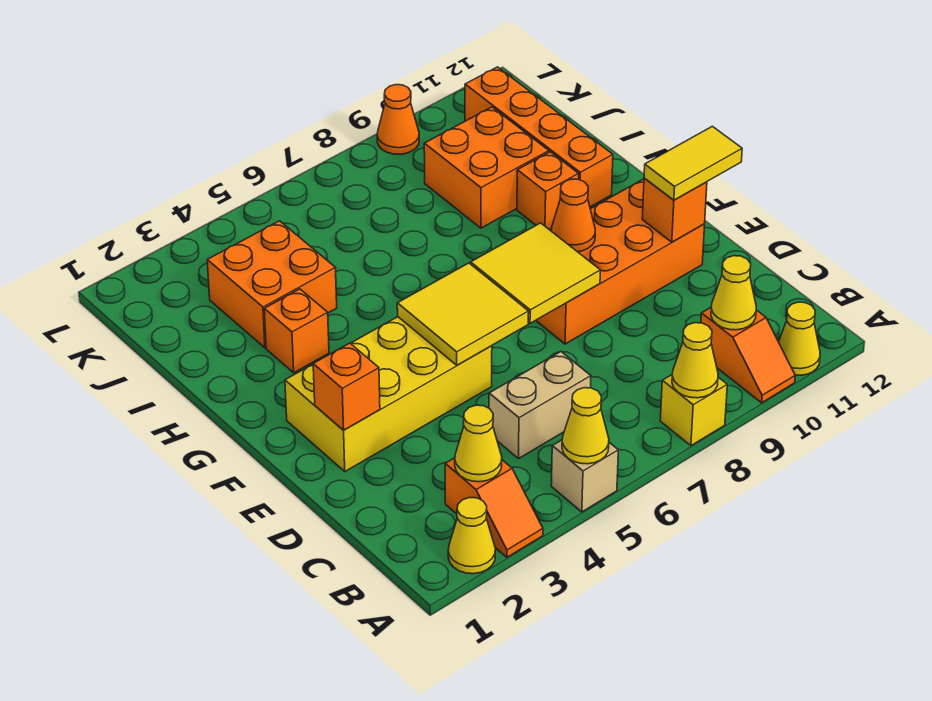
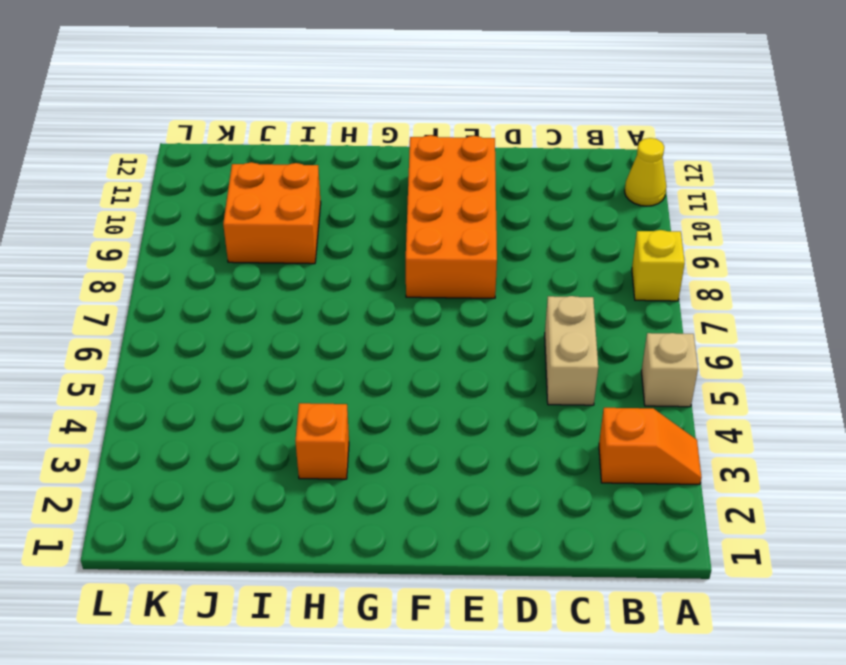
none -> yellow cone A2 level 1
none -> orange slope A10:B10 level 1 top B
none -> yellow brick E2:F5 level 1

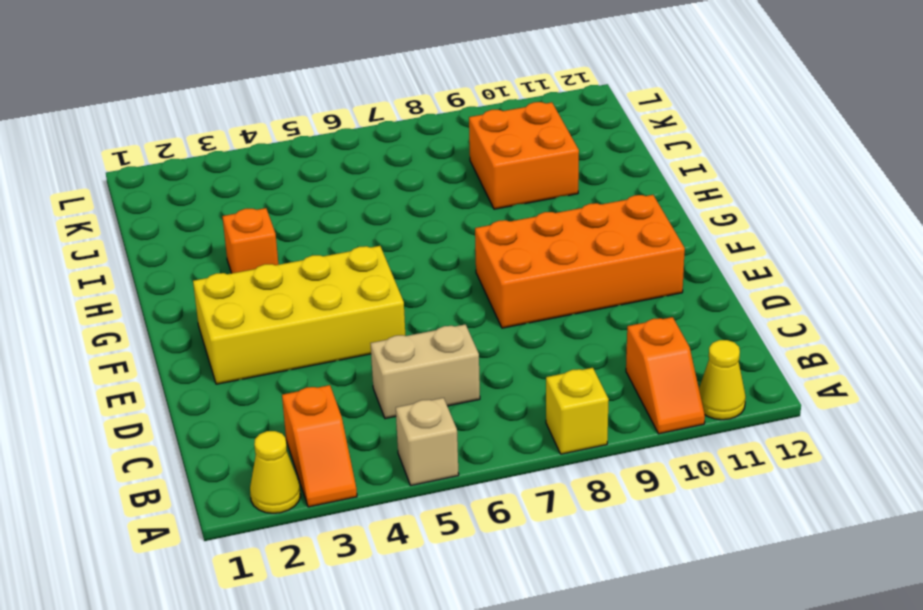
none -> orange brick H10 level 1
none -> orange brick H11:K11 level 1
none -> orange brick I3:J4 level 1

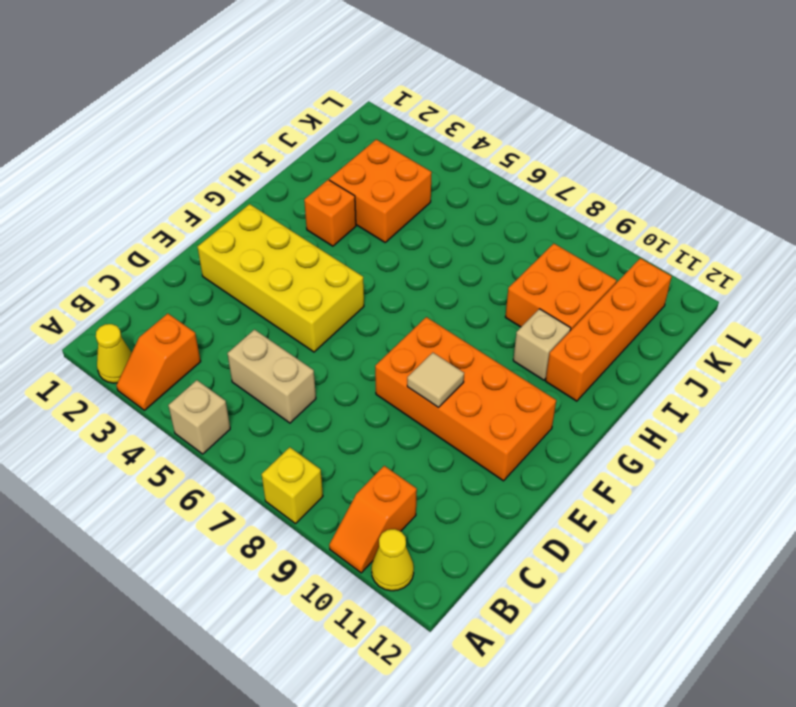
tan tile E9 level 2 -> none
tan brick H10 level 1 -> orange brick H10 level 1
none -> orange cone L9 level 1
none -> yellow cone A5 level 2
none -> yellow cone A8 level 2

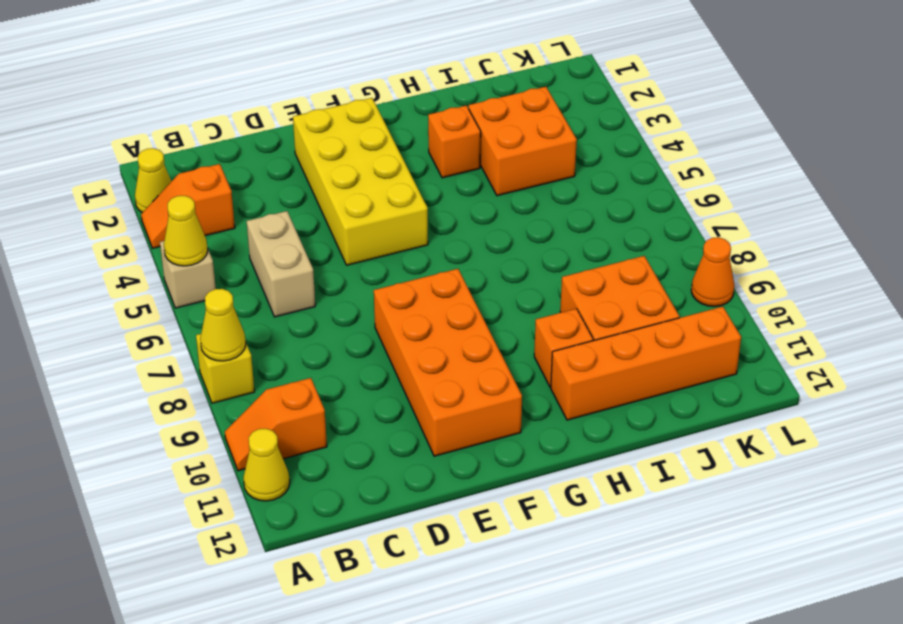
none -> yellow cone B3 level 2
none -> yellow cone B10 level 2
none -> orange brick E2 level 2

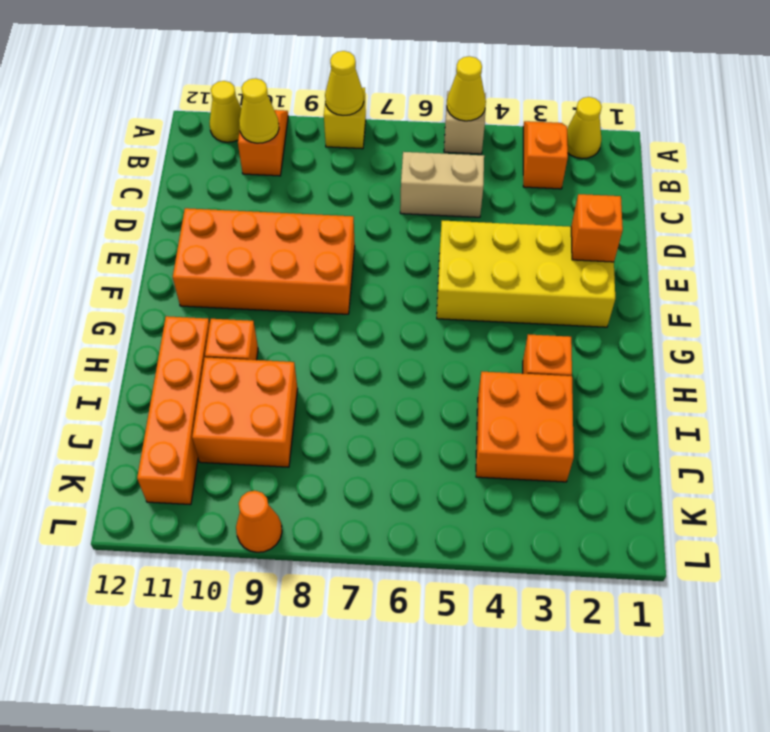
none -> yellow cone B3 level 2
none -> yellow tile E5:F6 level 2
none -> yellow tile E7:F8 level 2

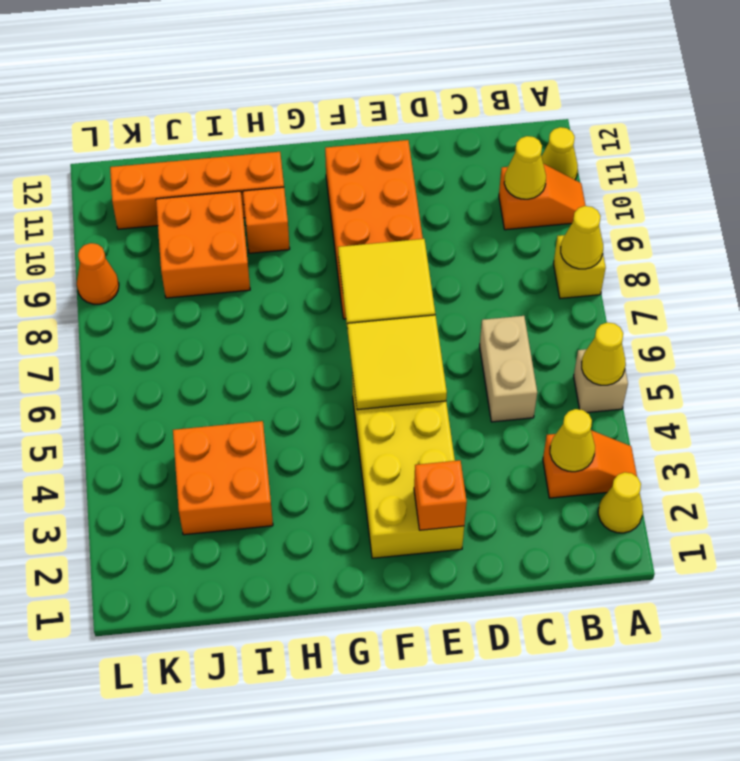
none -> orange brick H3 level 1
none -> orange brick E11 level 2
none -> orange cone F9 level 2

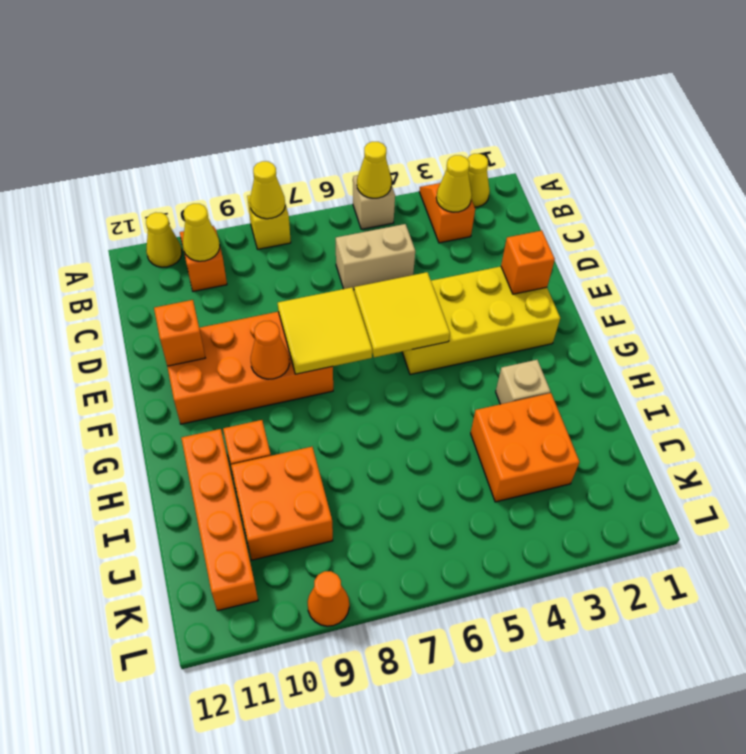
tan brick H3 level 1 -> orange brick H3 level 1
none -> yellow tile E11:E12 level 3

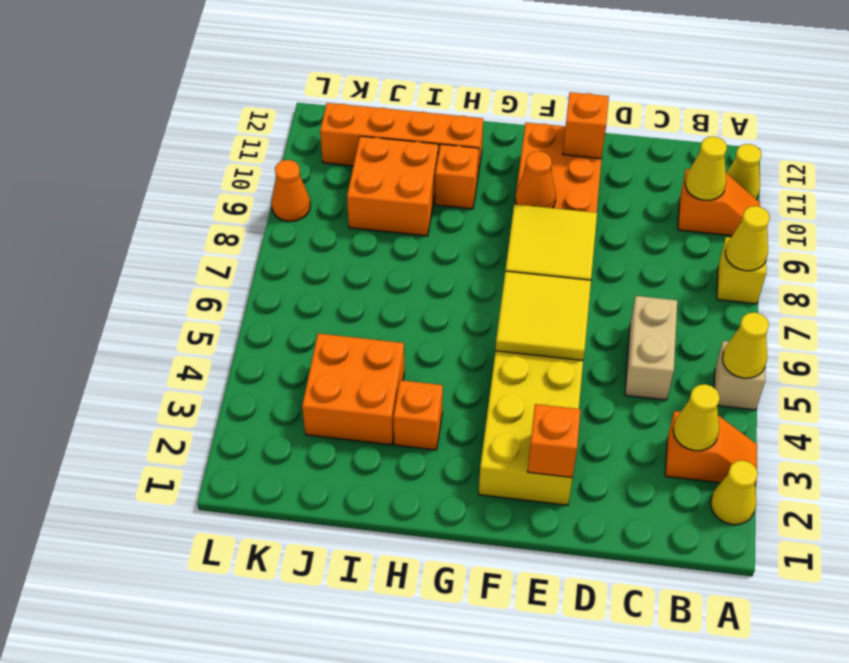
none -> yellow tile E11:E12 level 3

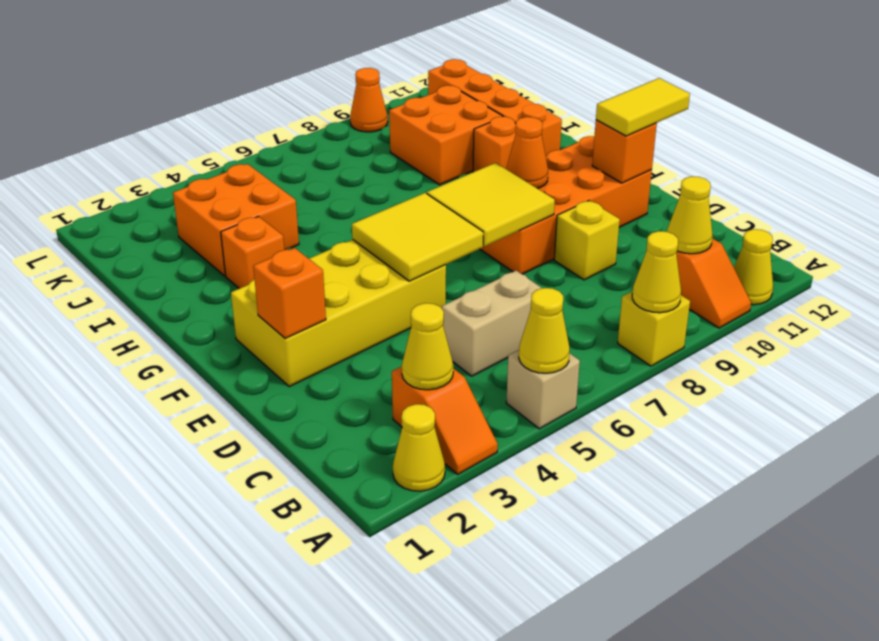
yellow brick D9 level 1 -> none

